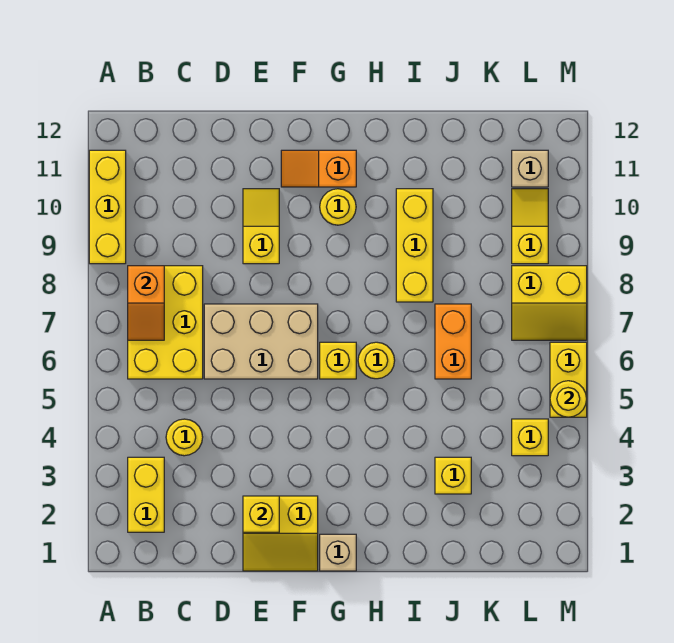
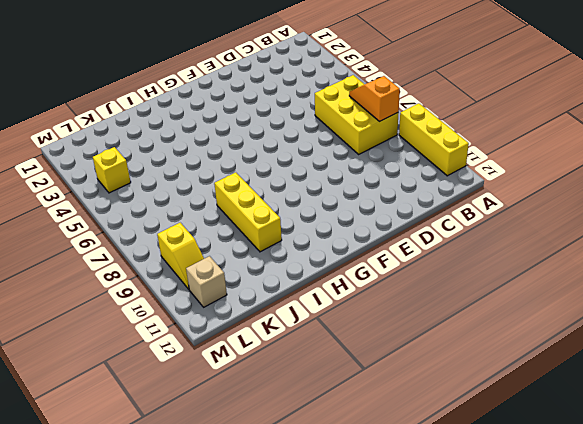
none -> yellow brick B2:B3 level 1
none -> yellow round brick C4 level 1
none -> tan brick D6:F7 level 1

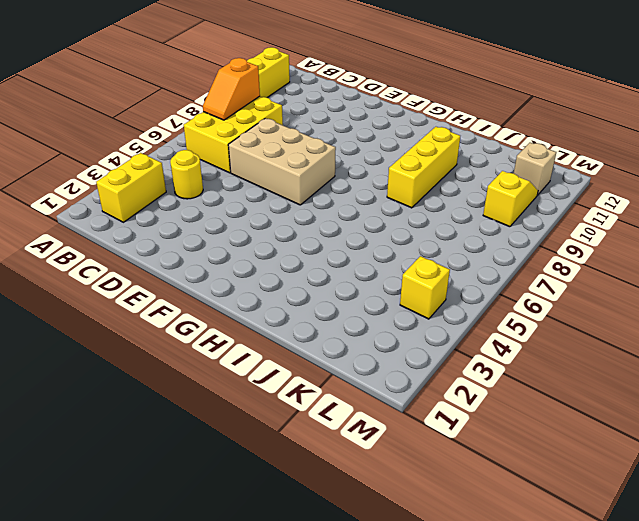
none -> yellow slope E1:F2 level 1 top 2
none -> yellow slope E9:E10 level 1 top 9
none -> orange slope F11:G11 level 1 top G

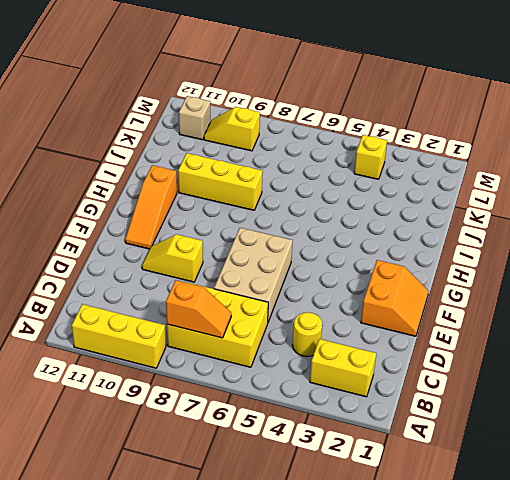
orange slope E1:F2 level 1 top 2 -> yellow slope E1:F2 level 1 top 2
orange slope F11:H11 level 1 top H -> orange slope F11:G11 level 1 top G
none -> tan brick G1 level 1
none -> yellow brick G6 level 1
none -> yellow round brick G10 level 1

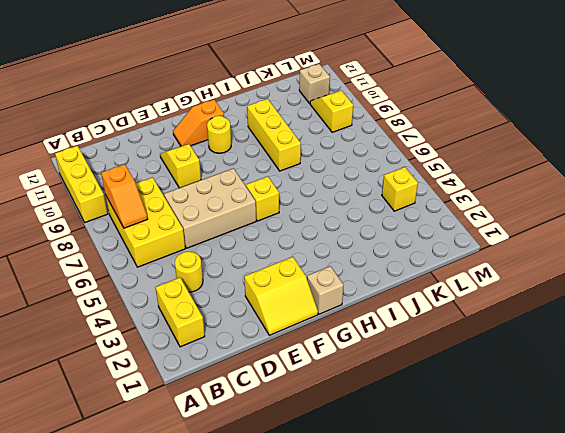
none -> yellow round brick H6 level 1
none -> yellow brick J3 level 1
none -> orange brick J6:J7 level 1

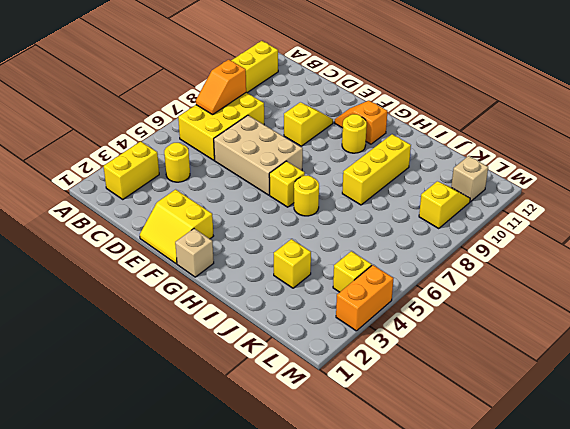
orange brick M3:M4 level 1 -> orange brick J6:J7 level 1
none -> yellow slope L7:M8 level 1 top 8
none -> yellow brick M5:M6 level 1
none -> yellow brick E2 level 2

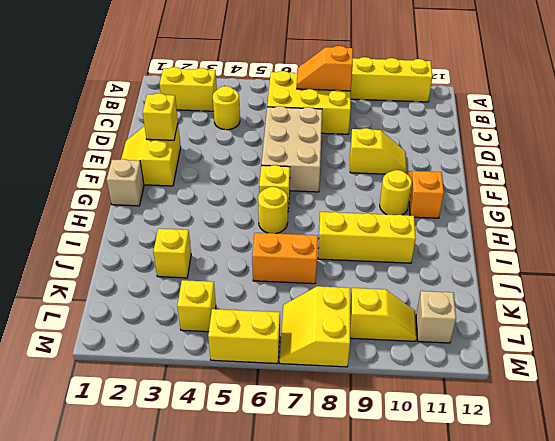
none -> yellow round brick M5 level 2

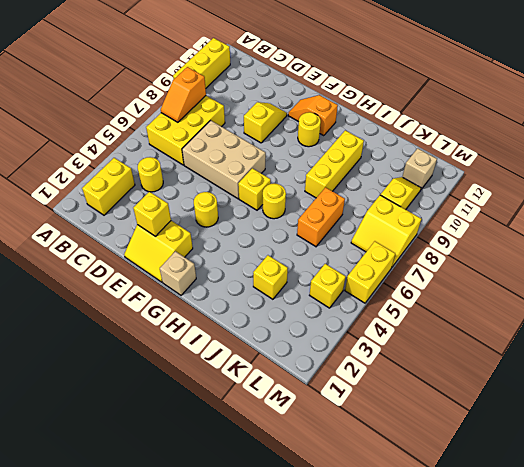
yellow round brick F4 level 1 -> yellow round brick M5 level 2

